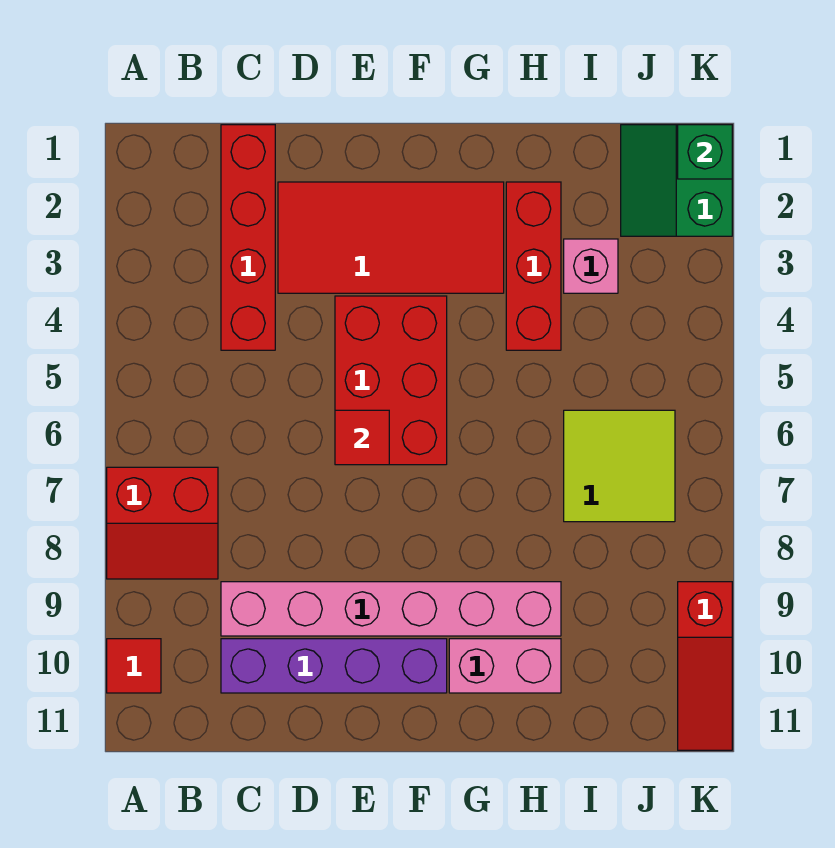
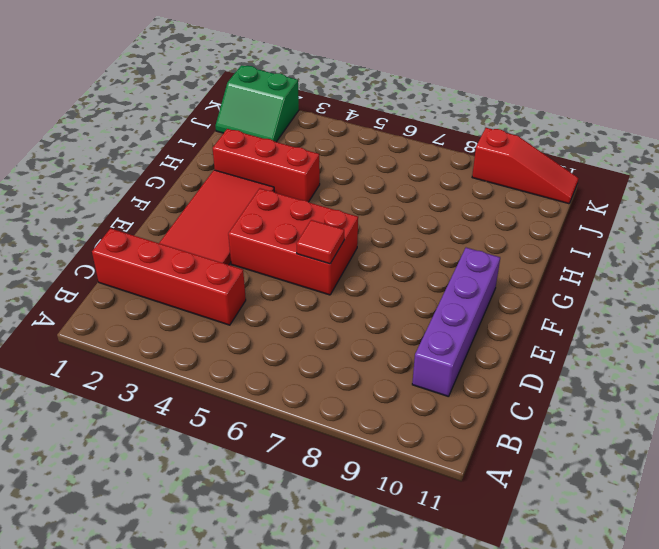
none -> red slope A7:B8 level 1 top 7
none -> red tile A10 level 1
none -> pink brick C9:H9 level 1

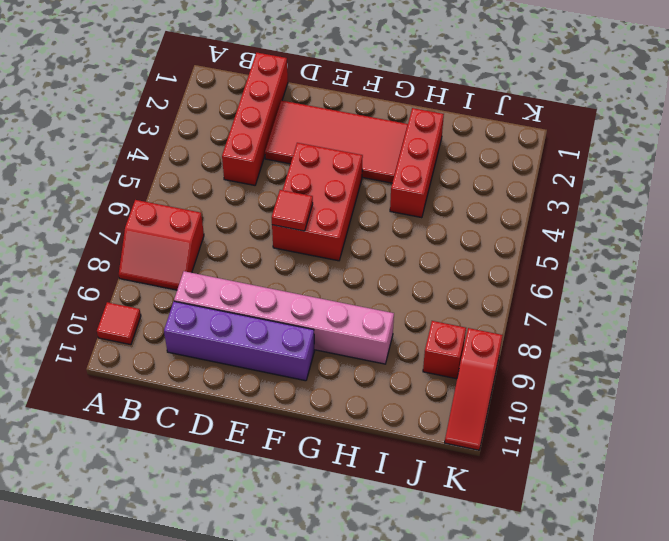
red brick J9 level 1 -> none
none -> pink brick G10:H10 level 1
none -> pink brick I3 level 1
none -> lime tile I6:J7 level 1

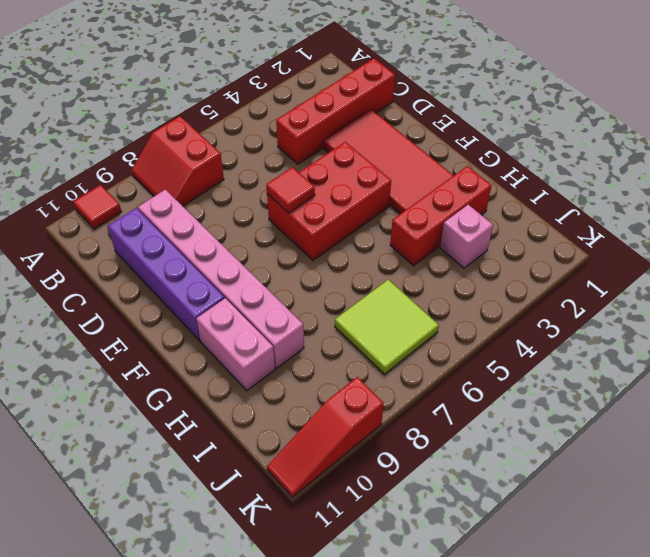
none -> green slope J1:K2 level 1 top K
none -> green brick K1 level 2

